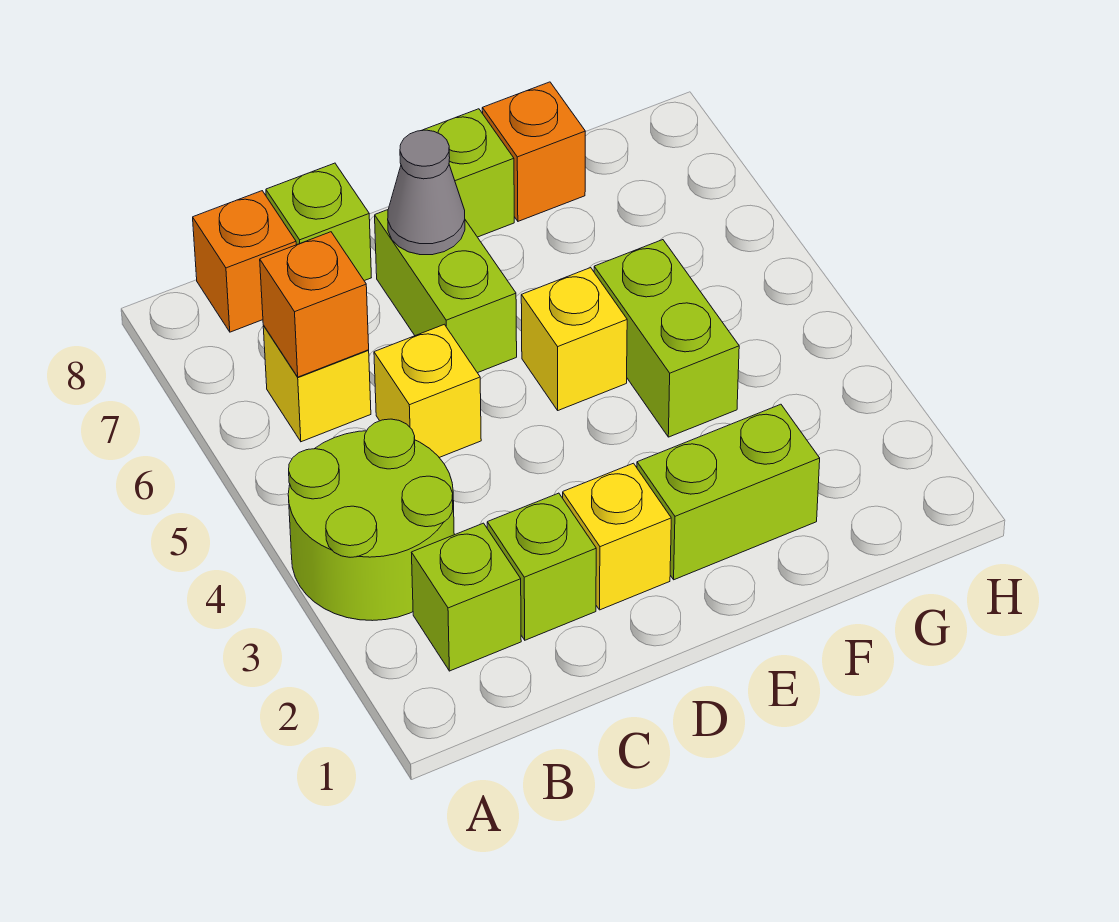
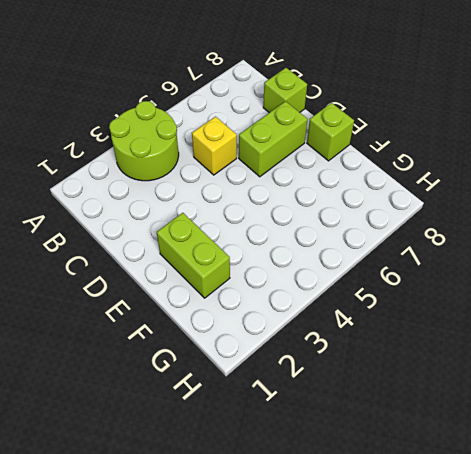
none -> lime brick B2 level 1
none -> yellow brick B6 level 1
none -> orange brick B8 level 1

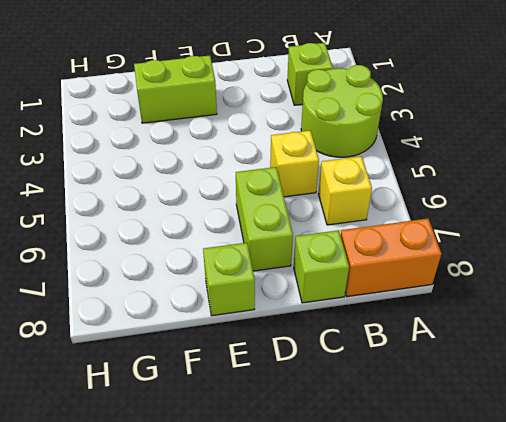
orange brick A8:B8 level 1 -> orange brick B8 level 1
none -> lime brick C2 level 1
none -> yellow brick D2 level 1
none -> yellow brick E5 level 1

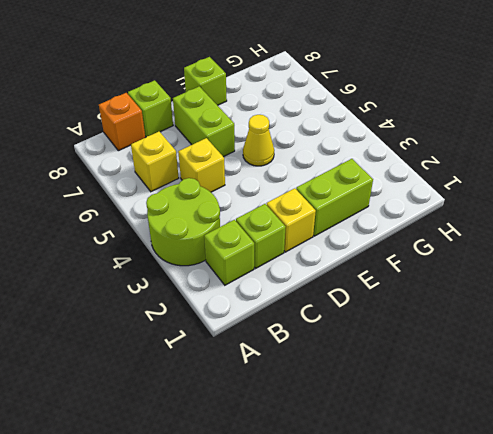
yellow cone E5 level 1 -> yellow brick E5 level 1
none -> lime brick F4:F5 level 1
none -> orange brick F8 level 1
none -> orange brick B6 level 2

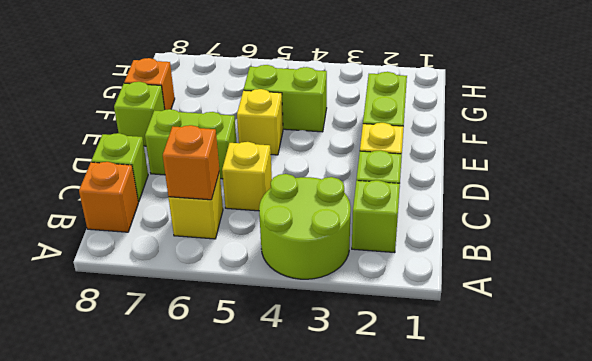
none -> grey cone D7 level 2

